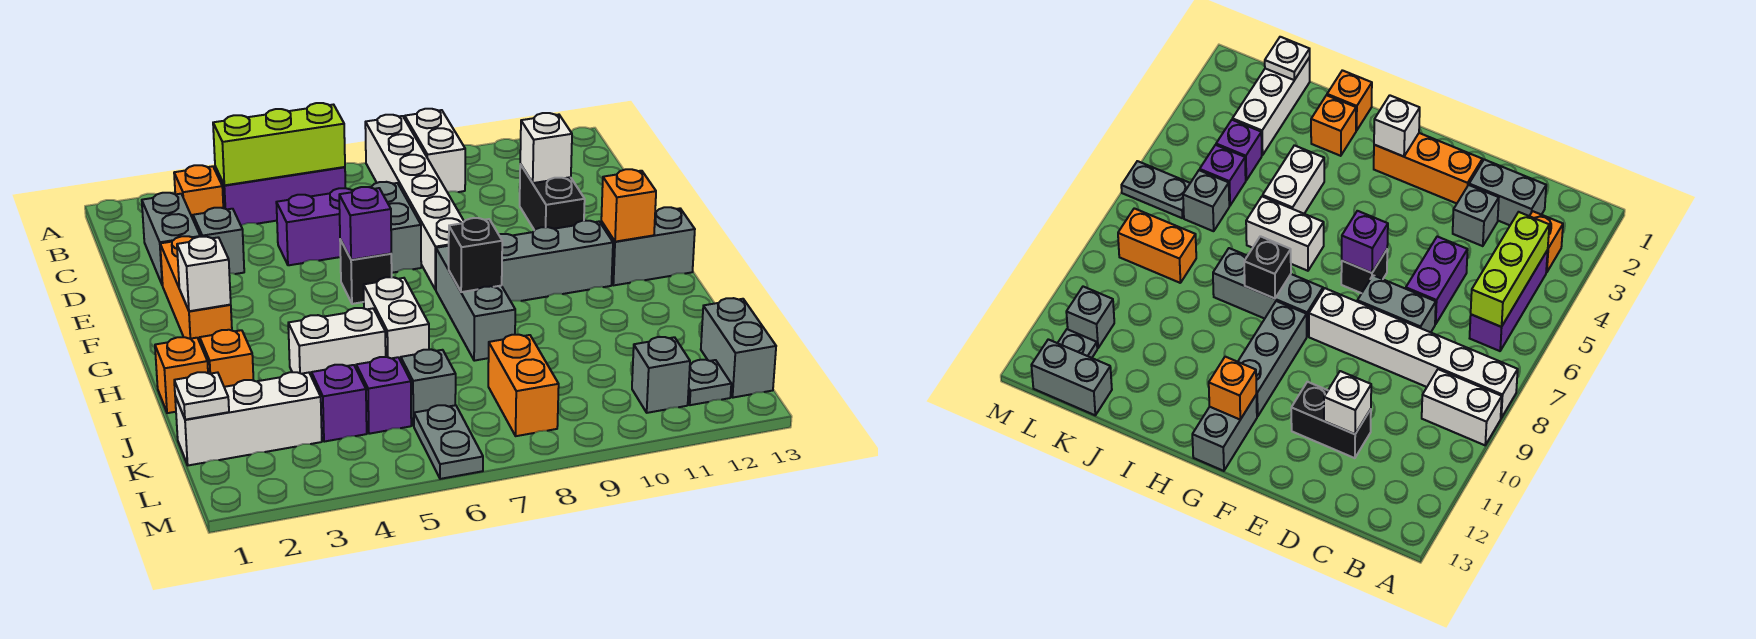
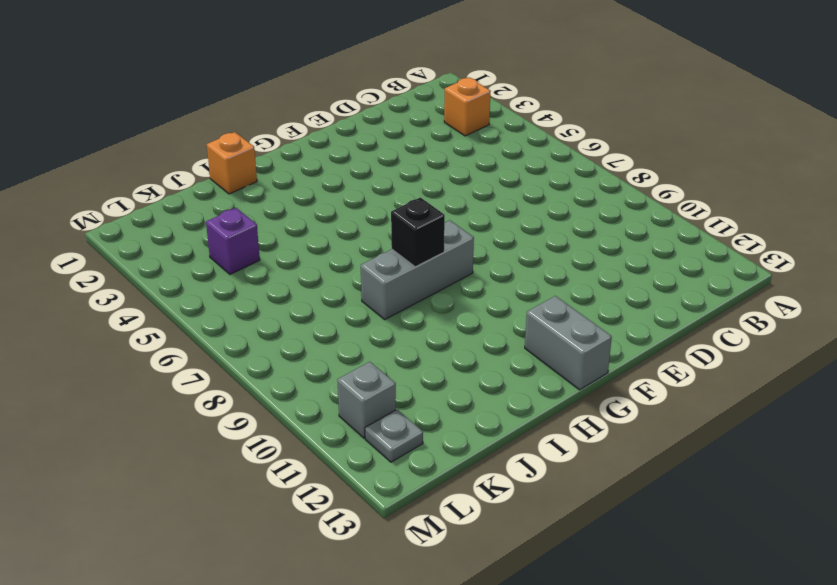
none -> white brick A8:F8 level 1
none -> white brick A9:B9 level 1
none -> purple brick B4:B6 level 1
none -> grey brick C2:D2 level 1

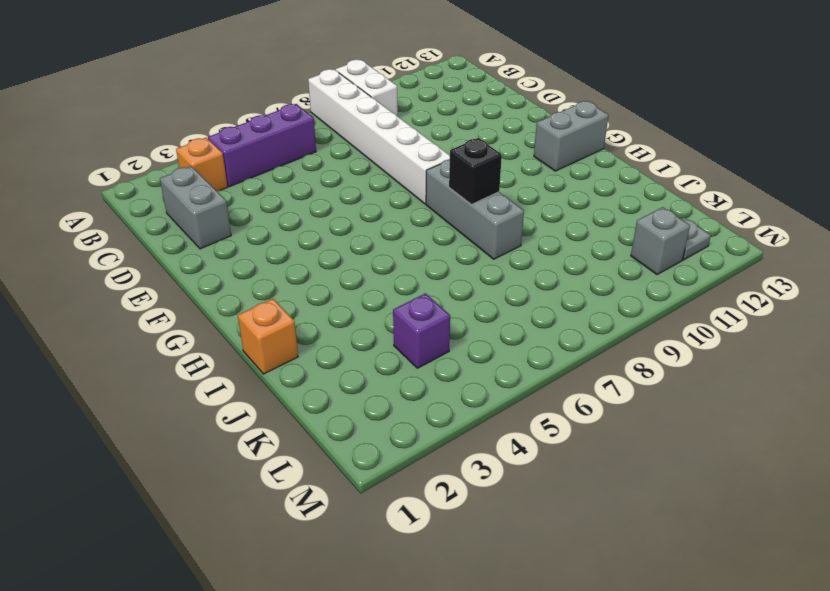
none -> grey brick D3 level 1
none -> purple brick D5:D6 level 1
none -> grey brick D7:E7 level 1
none -> black brick D11:E11 level 1

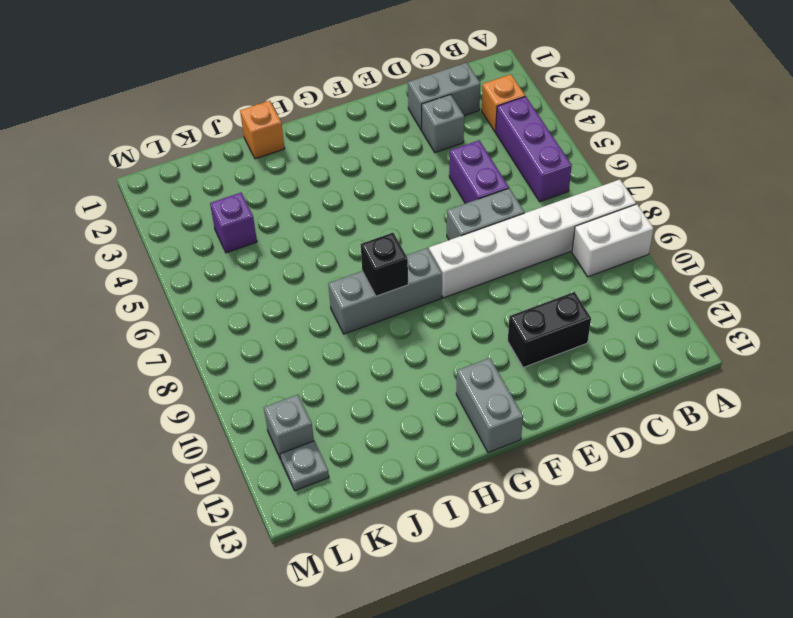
none -> orange brick E2:G2 level 1
none -> black brick F6 level 1
none -> grey brick G9:G11 level 1
none -> white brick H6:I6 level 1

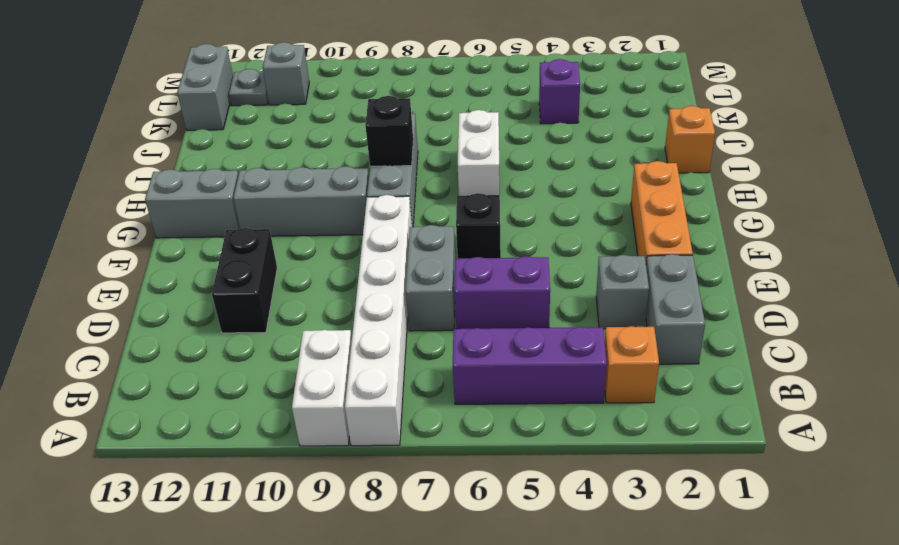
none -> orange brick I2 level 1
none -> white brick I4:I5 level 1
none -> white brick K1:K3 level 1
none -> purple brick K5 level 1

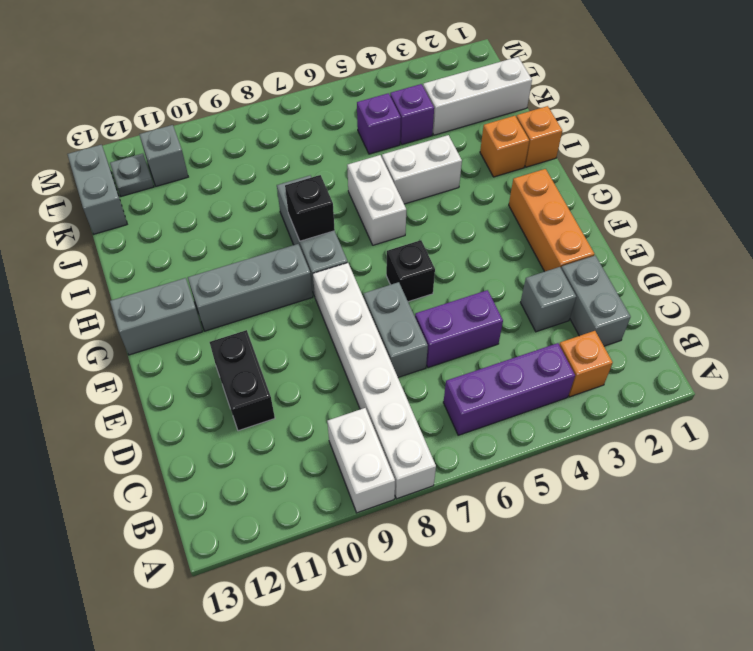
none -> grey brick K6 level 1
none -> orange brick K8:L8 level 1
none -> grey plate L6:M6 level 1
none -> lime brick B4:B6 level 2

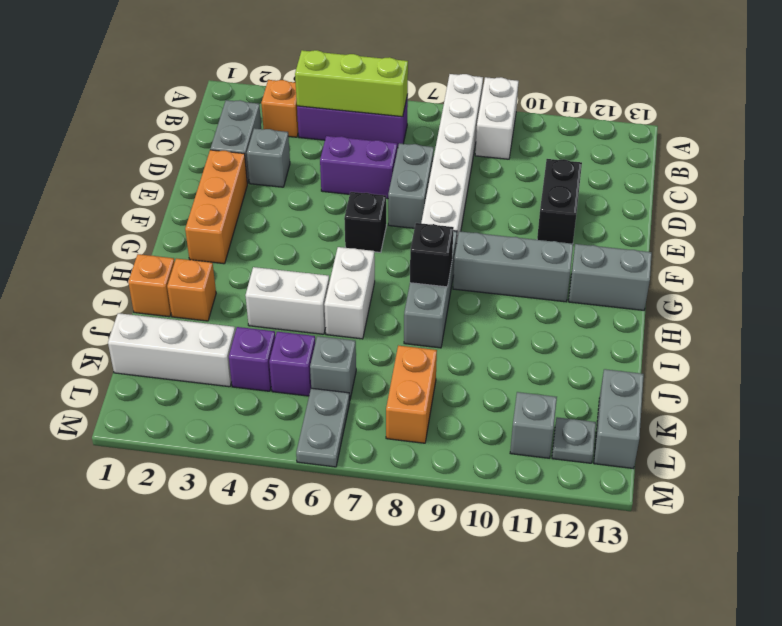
none -> white brick D11 level 2
none -> purple brick F6 level 2
none -> white brick G2 level 2
none -> orange brick G12 level 2

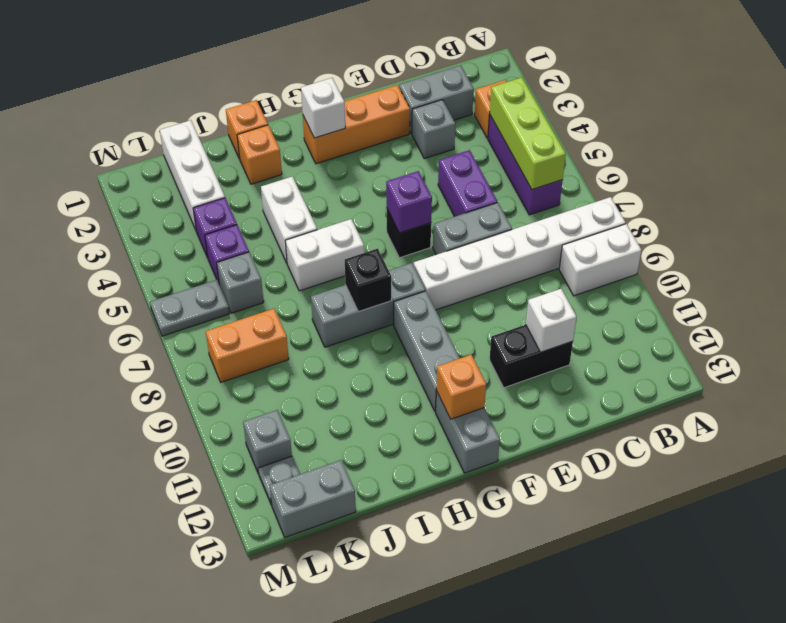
none -> white plate K1 level 2

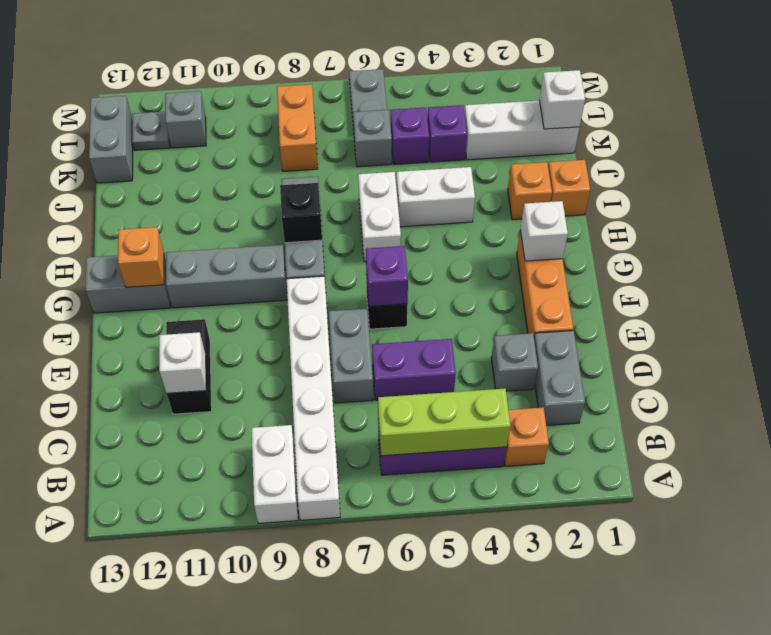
white brick K1 level 2 -> white plate K1 level 2

